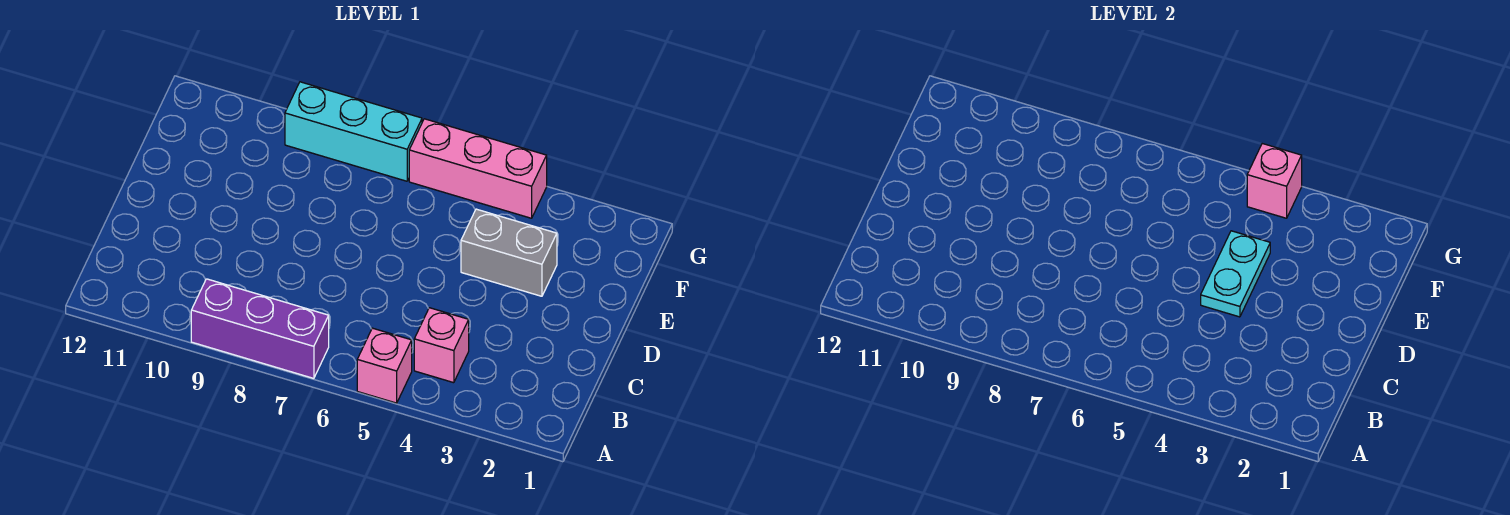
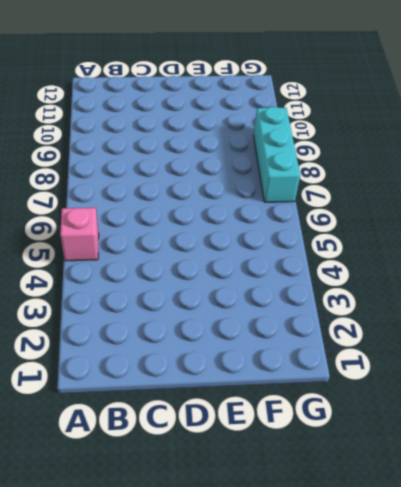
none -> purple brick A7:A9 level 1
none -> pink brick B4 level 1

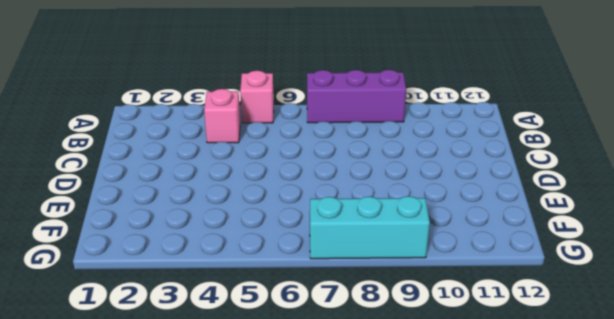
none -> grey brick E3:E4 level 1
none -> pink brick G4:G6 level 1

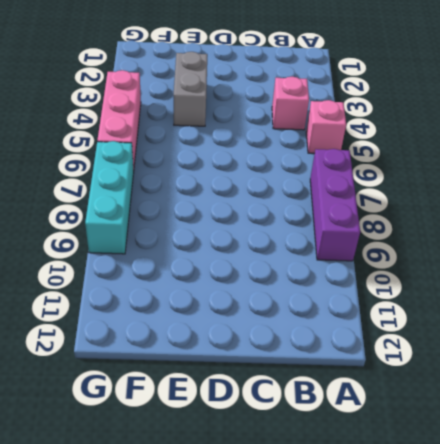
none -> cyan plate D4:E4 level 2
none -> pink brick G4 level 2

